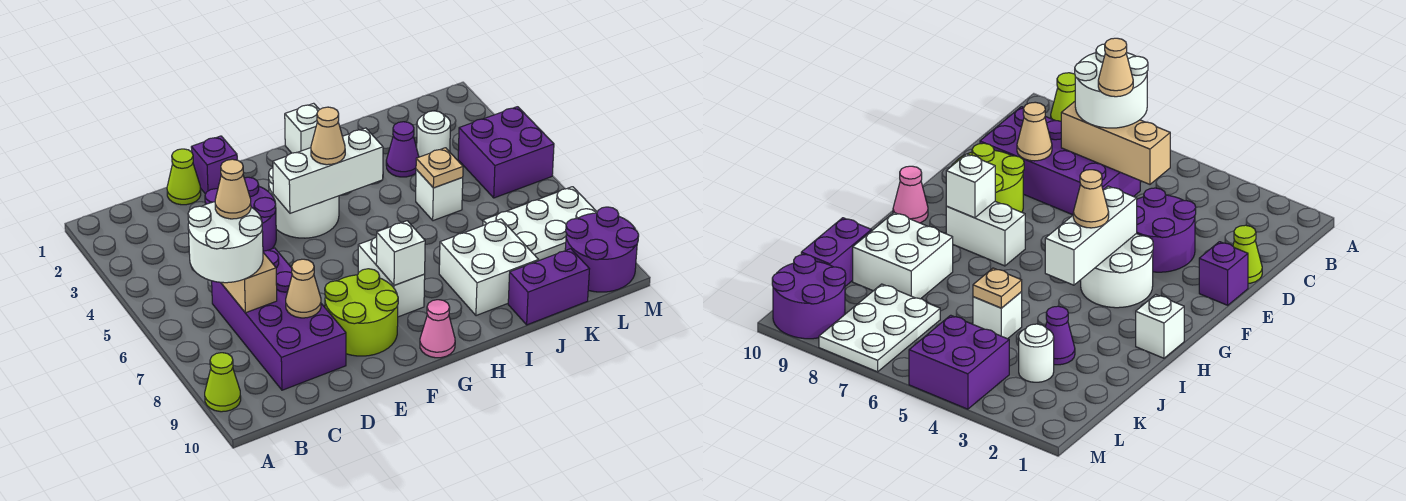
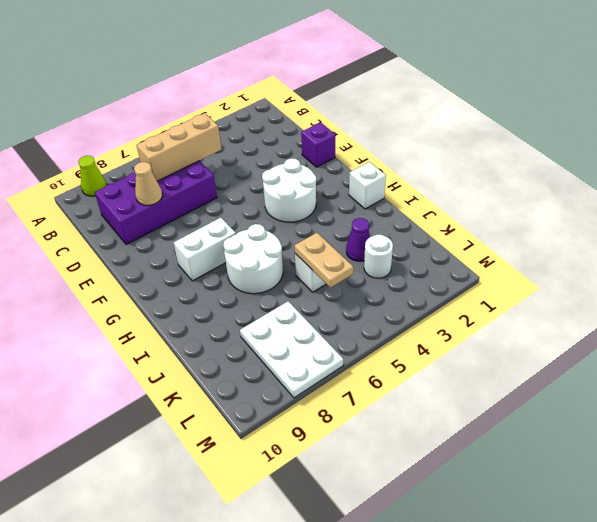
white round brick H6:I7 level 1 -> white round brick B6:C7 level 3
tan plate J5:K5 level 2 -> tan plate J5 level 2
none -> lime cone D1 level 1
none -> purple round brick D3:E4 level 1
none -> lime round brick E8:F9 level 1

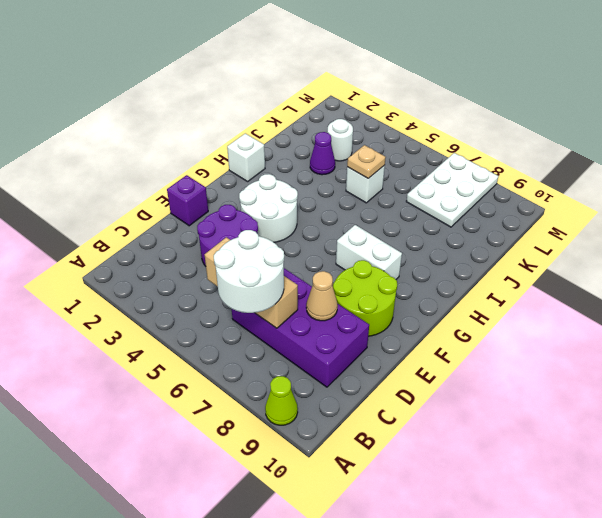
none -> lime cone D1 level 1
none -> pink cone G10 level 1
none -> white brick I8:J9 level 1

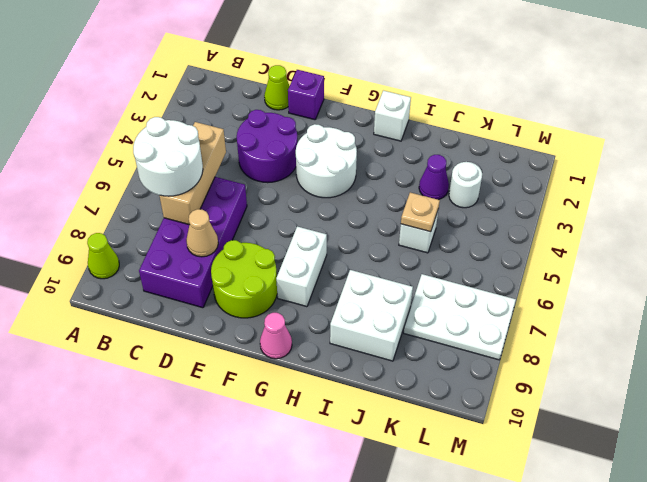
none -> purple brick J10:K10 level 1
none -> purple brick L4:M5 level 1
none -> purple round brick L9:M10 level 1

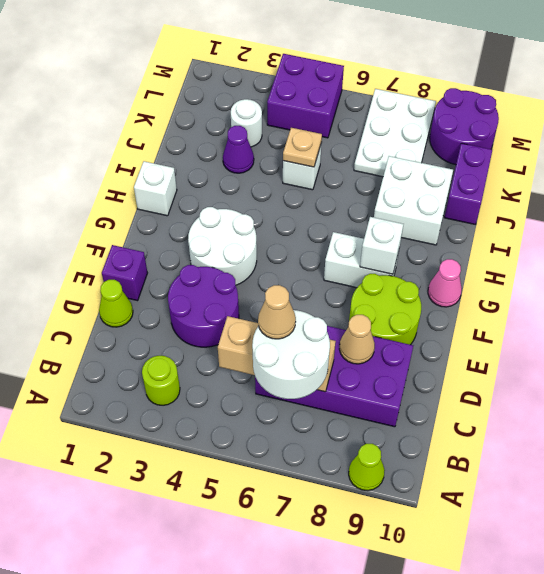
lime round brick B3 level 1 -> none
none -> white brick F4:H4 level 2
none -> tan cone G4 level 3

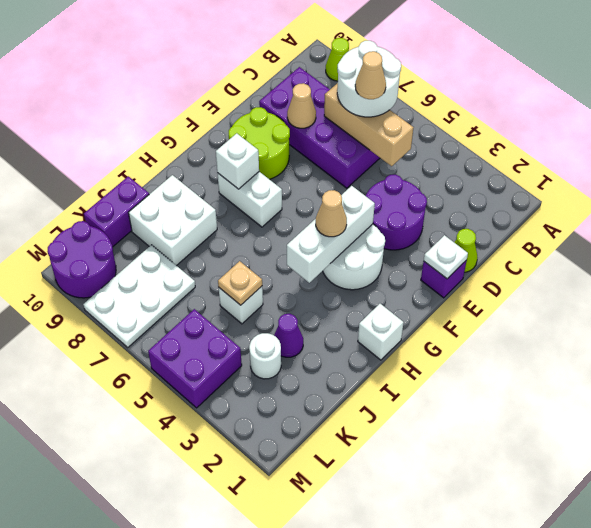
white plate E1 level 2 -> none
none -> pink cone G10 level 1

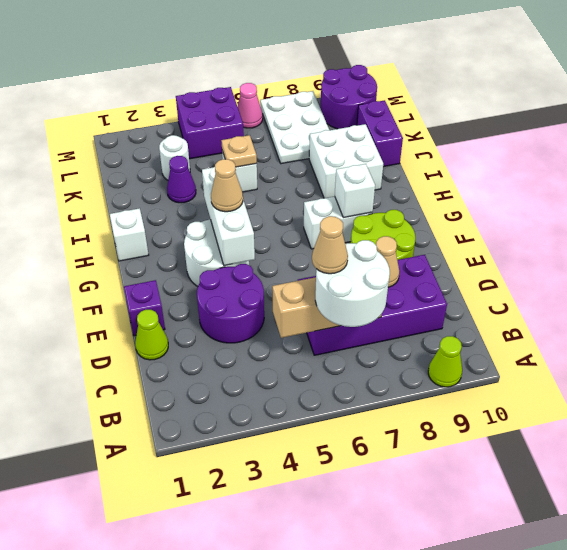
pink cone M6 level 1 -> pink cone G10 level 1

